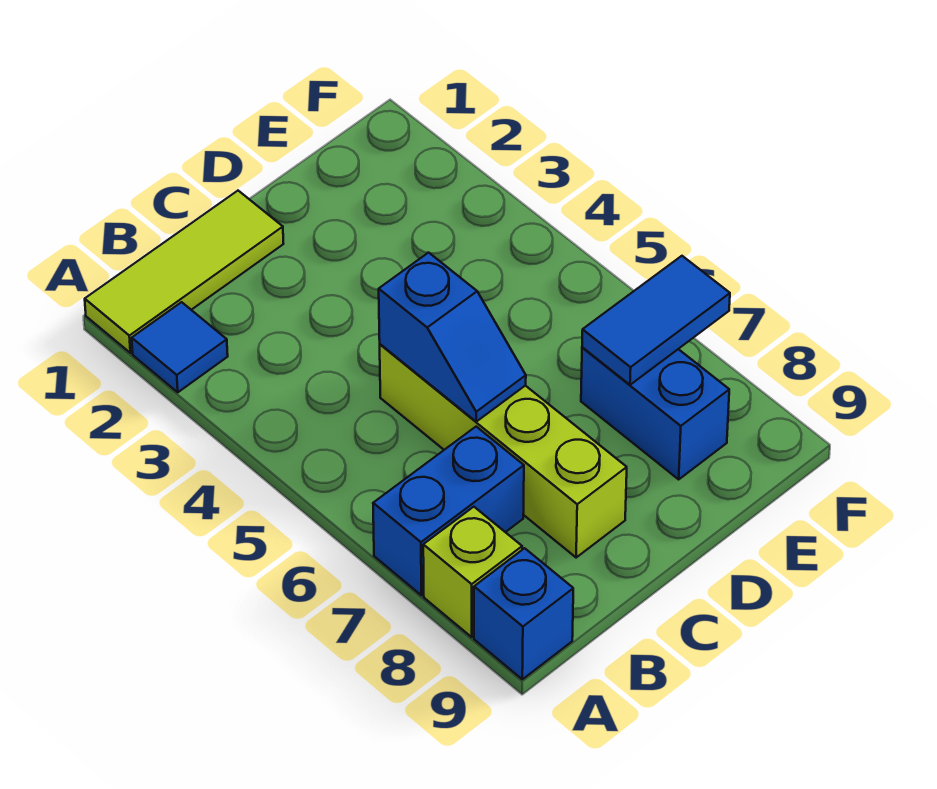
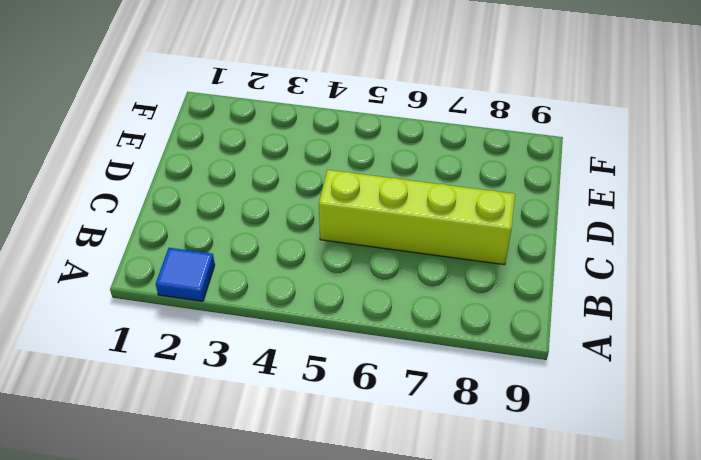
none -> lime tile A1:C1 level 1
none -> blue brick A7:B7 level 1

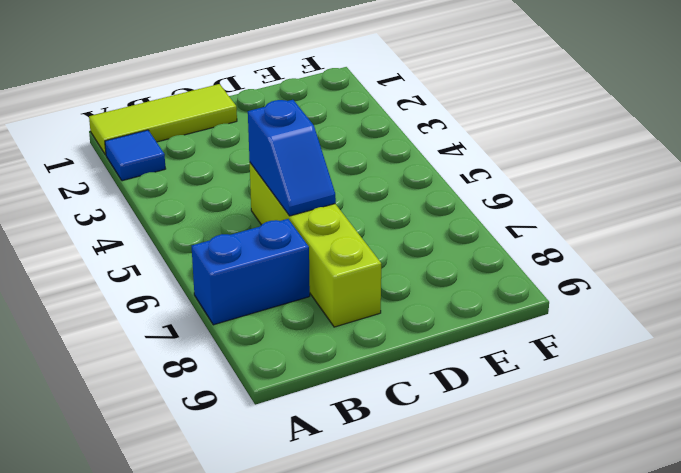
none -> lime brick A8 level 1
none -> blue brick A9 level 1

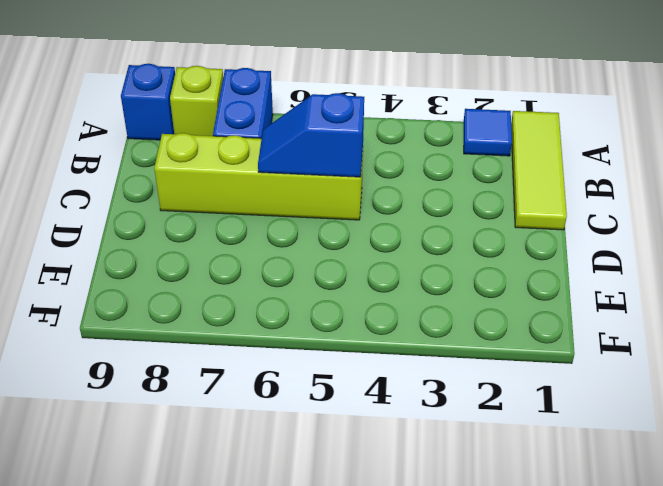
none -> blue brick E7:E8 level 1
none -> blue tile E7:F7 level 2

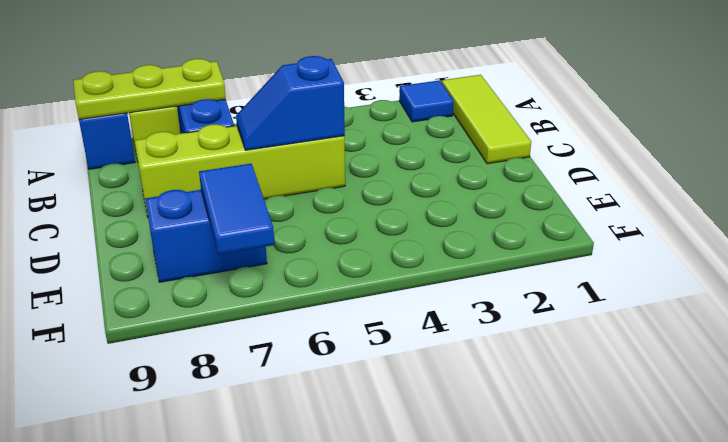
lime plate A7:A9 level 2 -> none

